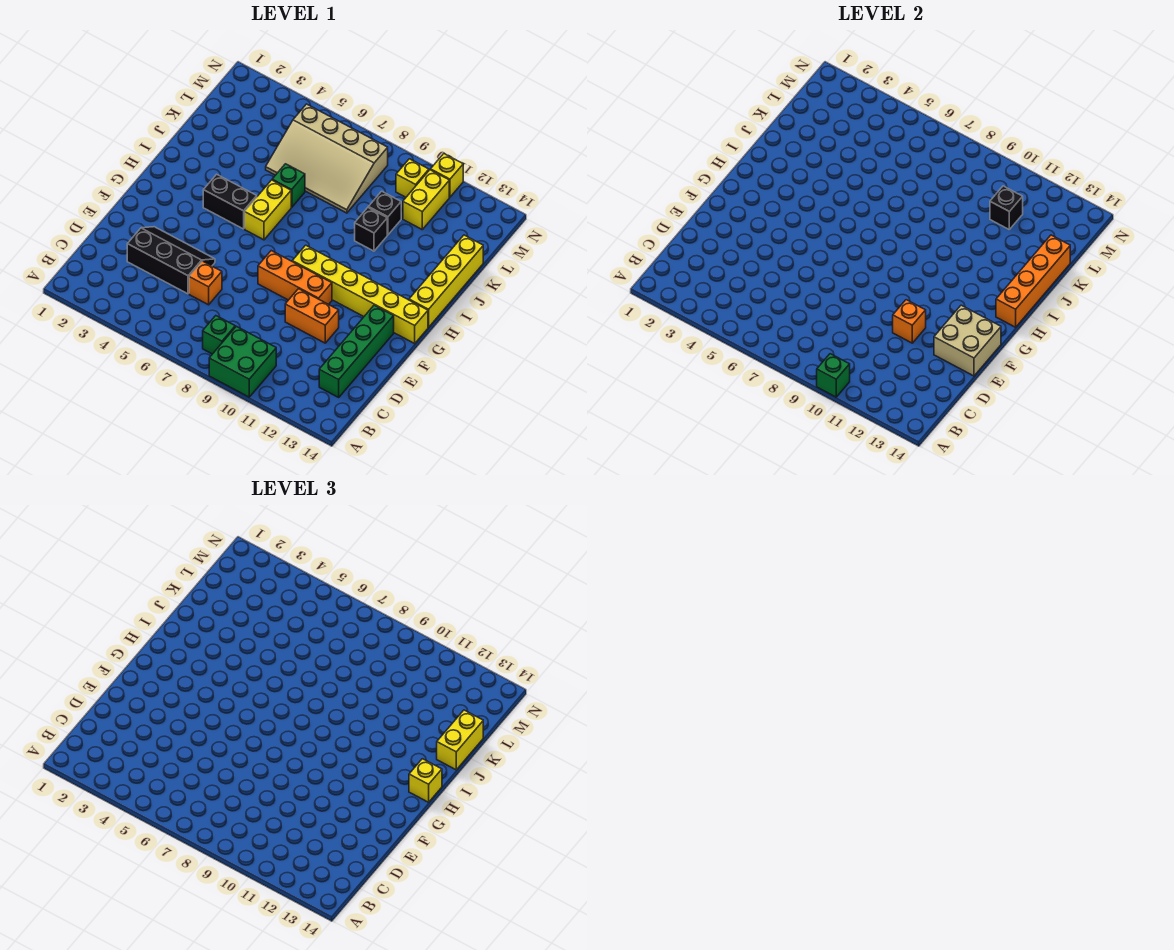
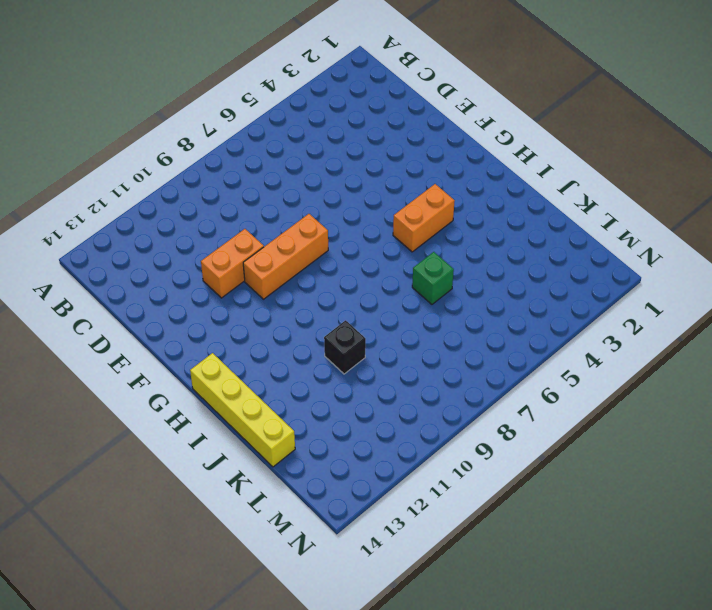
orange brick H4:H5 level 1 -> black brick H4:H5 level 1
none -> green brick A9:B10 level 1
none -> green brick B8 level 1
none -> green brick C13:F13 level 1

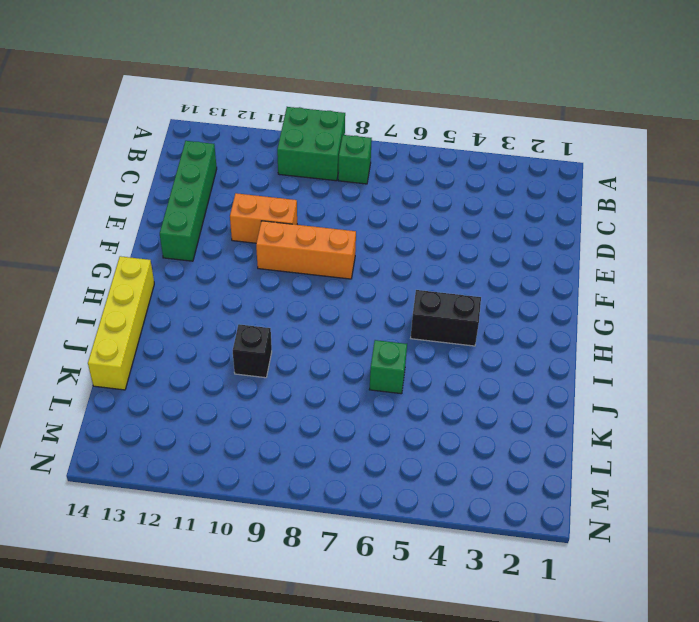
none -> black slope D3:E5 level 1 top D
none -> orange brick D6 level 1
none -> yellow brick G9:G14 level 1

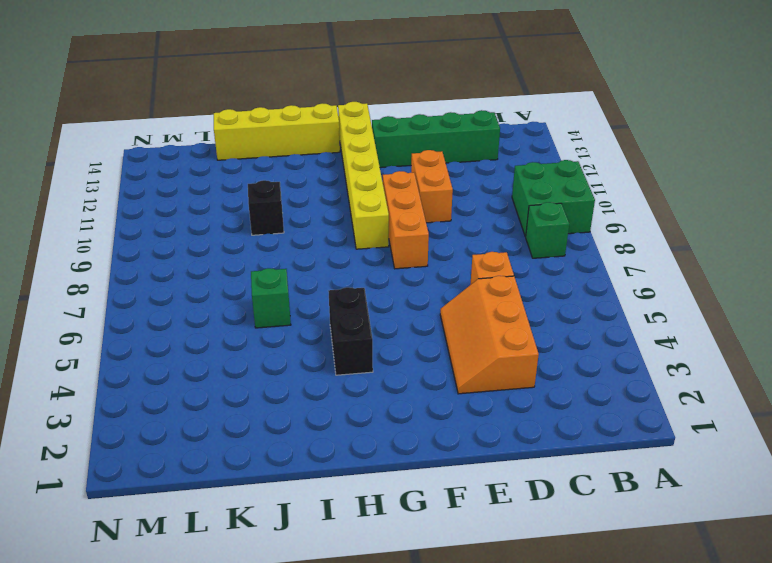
orange slope D3:E5 level 1 top D -> black slope D3:E5 level 1 top D
none -> yellow brick H6:I6 level 1
none -> tan slope K5:M8 level 1 top M
none -> black brick K10 level 1

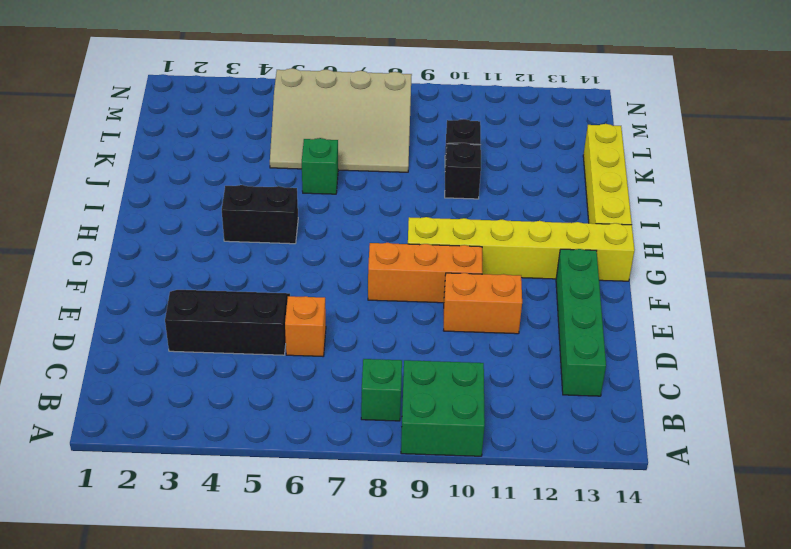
none -> yellow brick H6:I6 level 1
none -> yellow brick L11:M11 level 1
none -> yellow brick M10 level 1

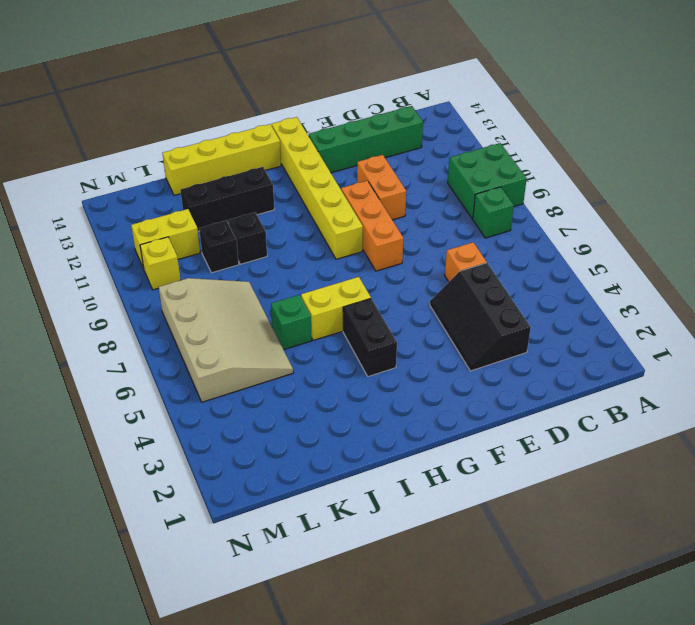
black brick I12:K12 level 1 -> none
none -> yellow brick N11 level 1
none -> green brick A10 level 2
none -> orange brick E11 level 2

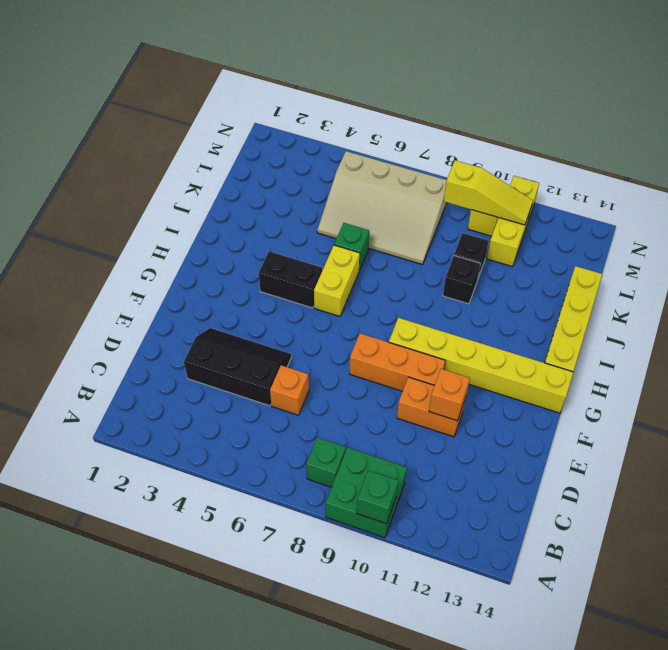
yellow slope M9:M11 level 2 top 9 -> none
none -> green brick C13:F13 level 1
none -> tan brick E13:F14 level 2
none -> orange brick H14:K14 level 2

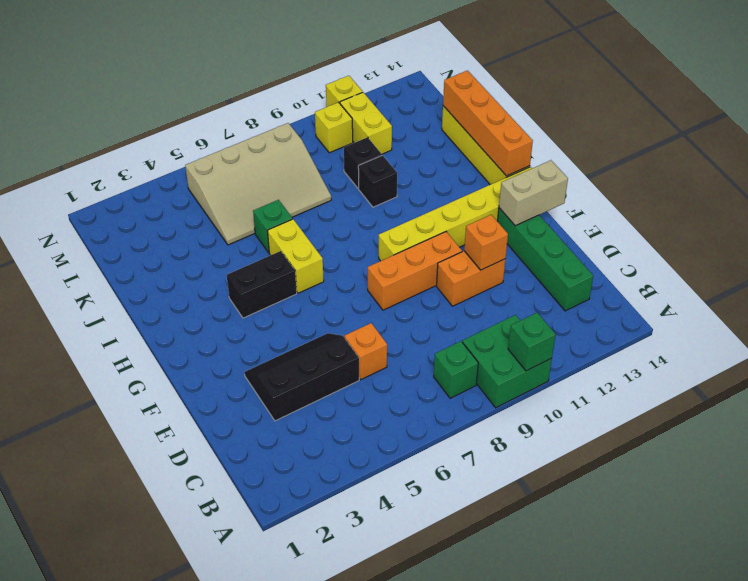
tan brick F13:F14 level 2 -> tan brick E13:F14 level 2
none -> black brick L11 level 2
none -> yellow brick H14 level 3
none -> yellow brick J14:K14 level 3

